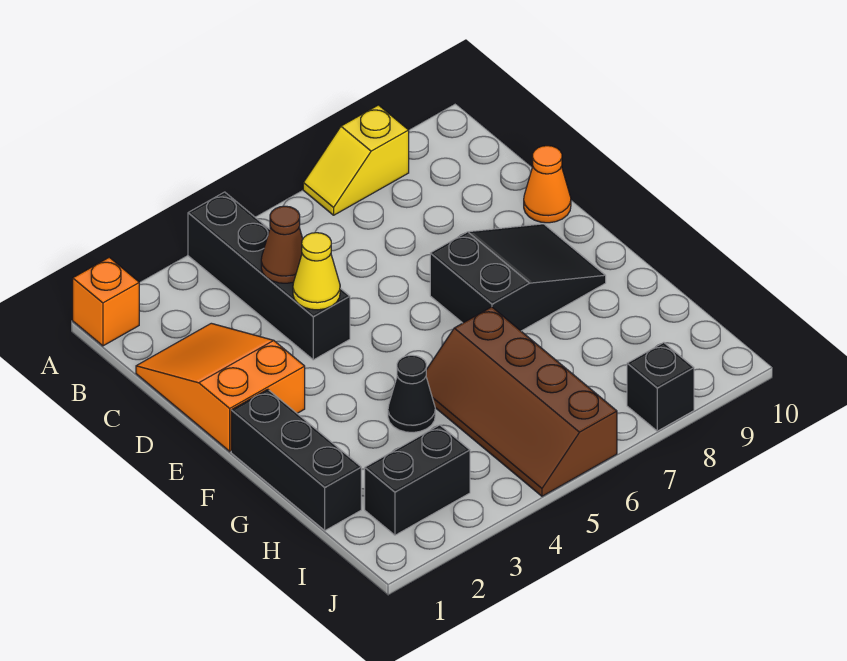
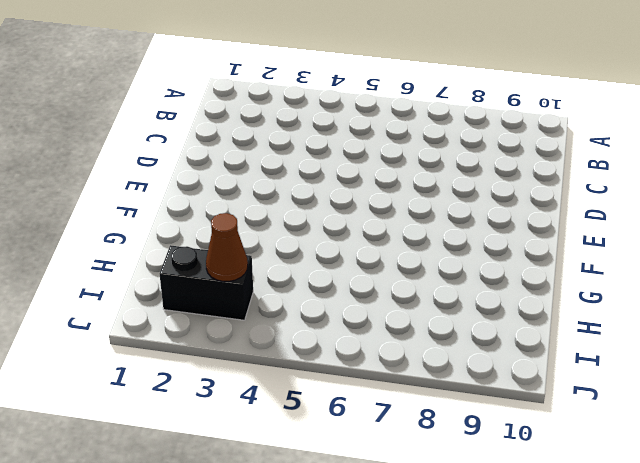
brown cone I3 level 2 -> brown cone C4 level 2
none -> orange brick A1 level 1
none -> black brick A4:D4 level 1
none -> yellow slope A7:A8 level 1 top 8

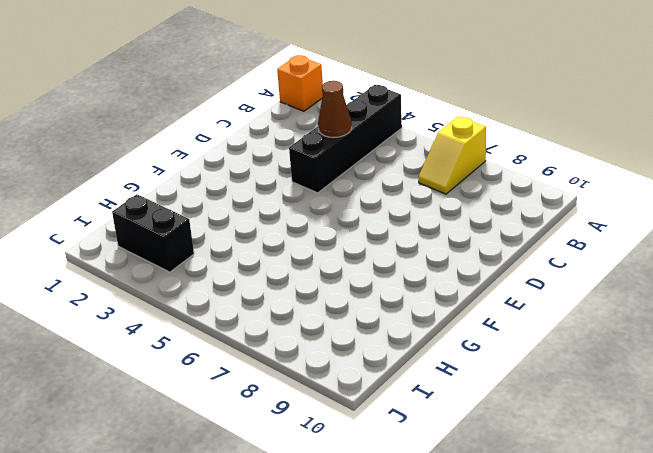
yellow slope A7:B7 level 1 top A -> yellow slope A7:A8 level 1 top 8
none -> orange slope C1:E2 level 1 top E
none -> orange cone D10 level 1
none -> black slope E7:F9 level 1 top 7

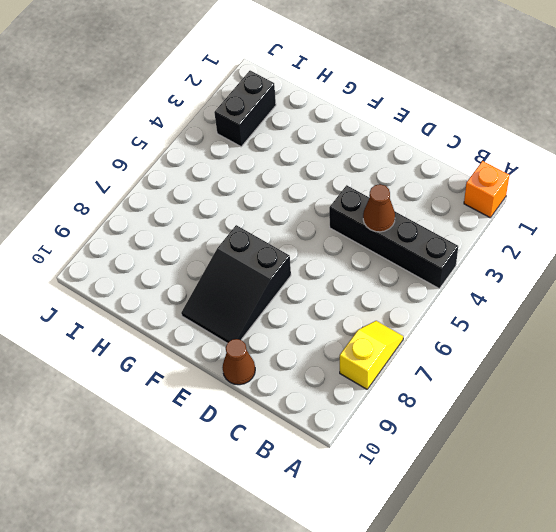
brown cone D10 level 1 -> orange cone D10 level 1
none -> orange slope C1:E2 level 1 top E
none -> black brick F1:H1 level 1
none -> black cone G4 level 1

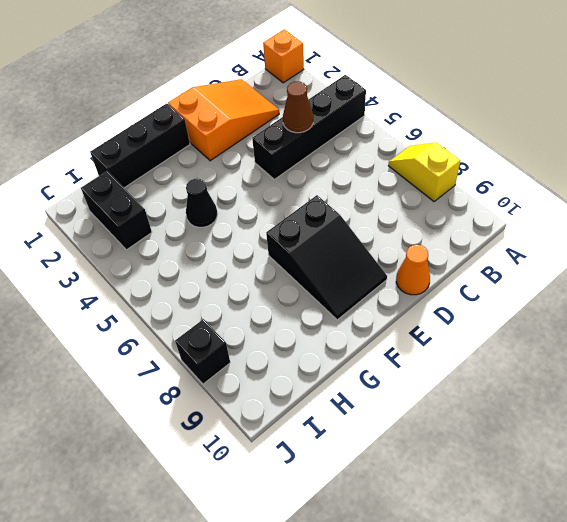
none -> brown slope G5:J6 level 1 top 6
none -> yellow cone D4 level 2

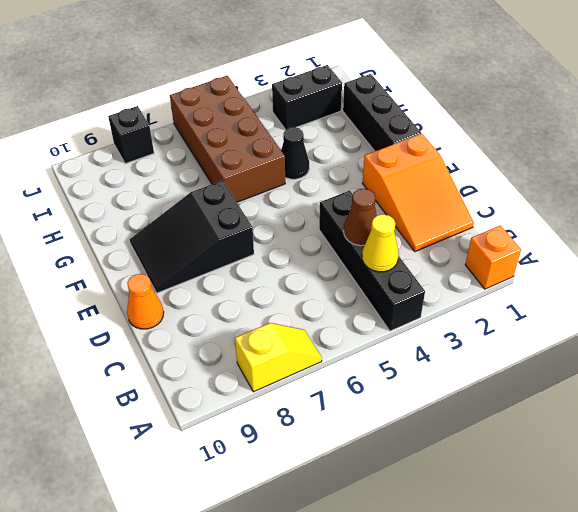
yellow cone B4 level 2 -> yellow cone D4 level 2
brown brick G5:J6 level 1 -> brown slope G5:J6 level 1 top 6

